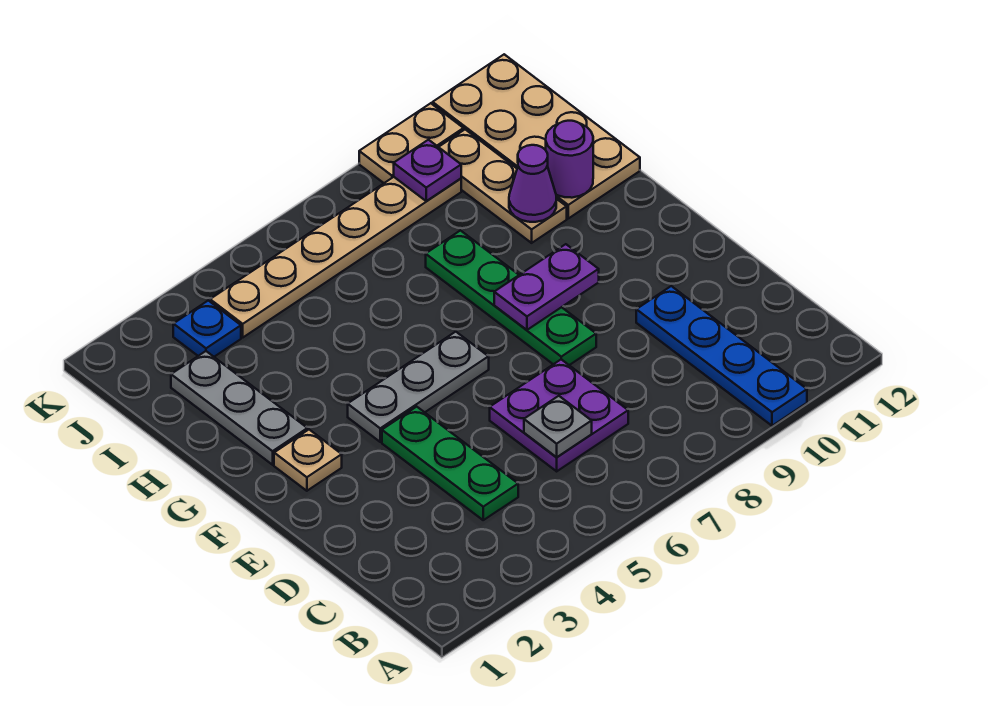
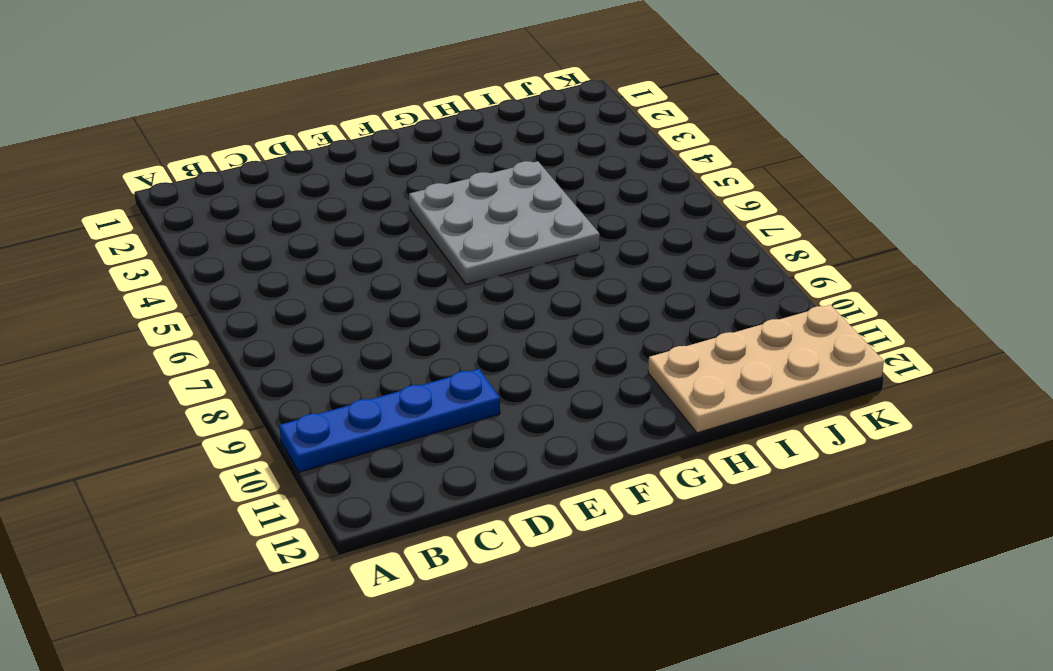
grey plate F4:H6 level 1 -> grey plate F4:F6 level 1
none -> green plate C4:E4 level 1
none -> purple plate C6:D7 level 1
none -> green plate E8:H8 level 1

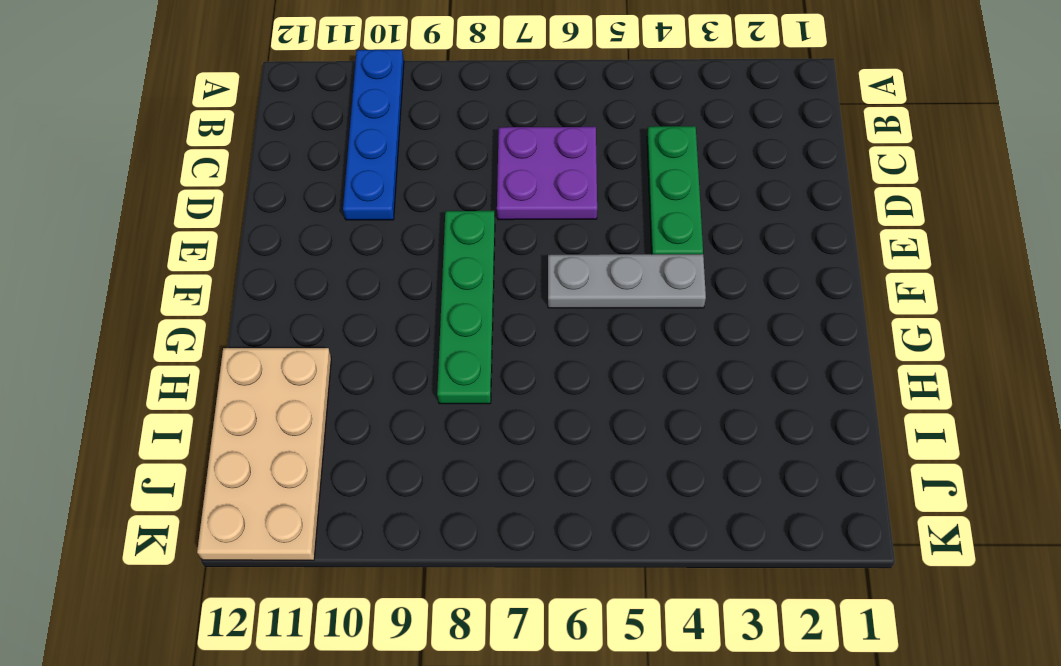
none -> tan plate F2 level 1
none -> grey plate G2:I2 level 1
none -> tan plate H10:J10 level 1

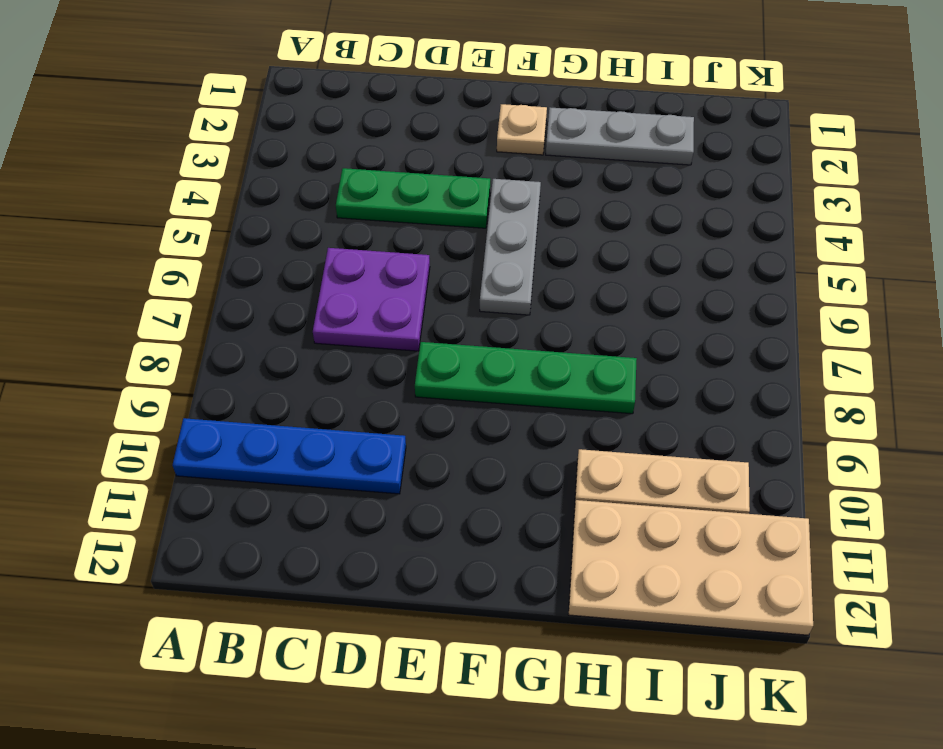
none -> blue plate J3 level 1
none -> tan plate J4:J9 level 1
none -> tan plate K9:K10 level 1

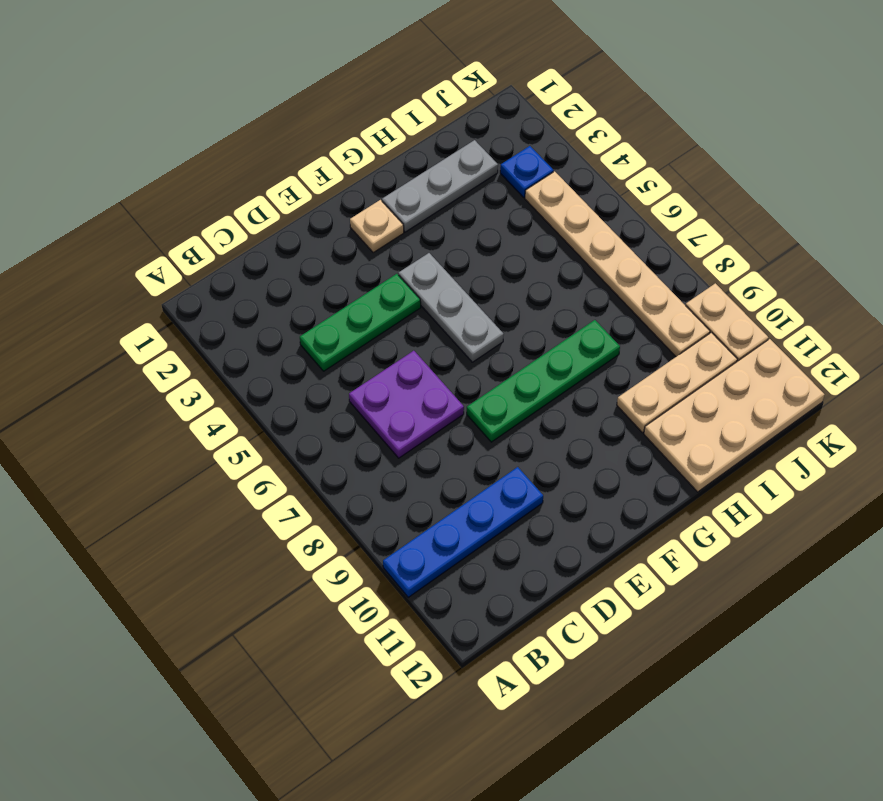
none -> grey plate C6 level 2
none -> purple plate F8:F9 level 2
none -> purple cone H10 level 2

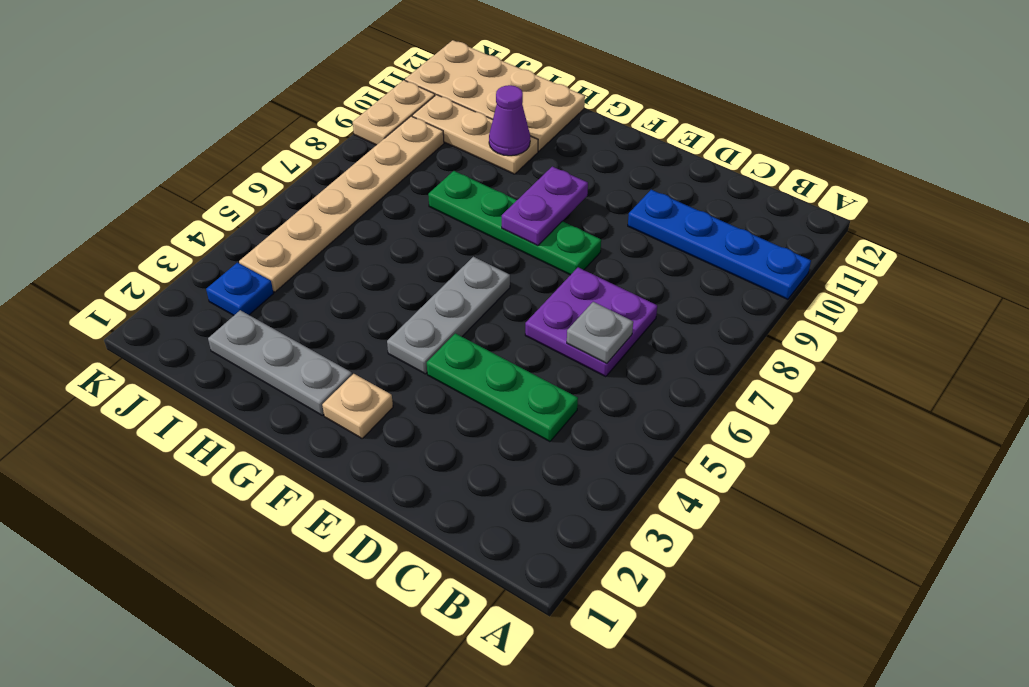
none -> purple round brick H11 level 2
none -> purple plate J9 level 2

